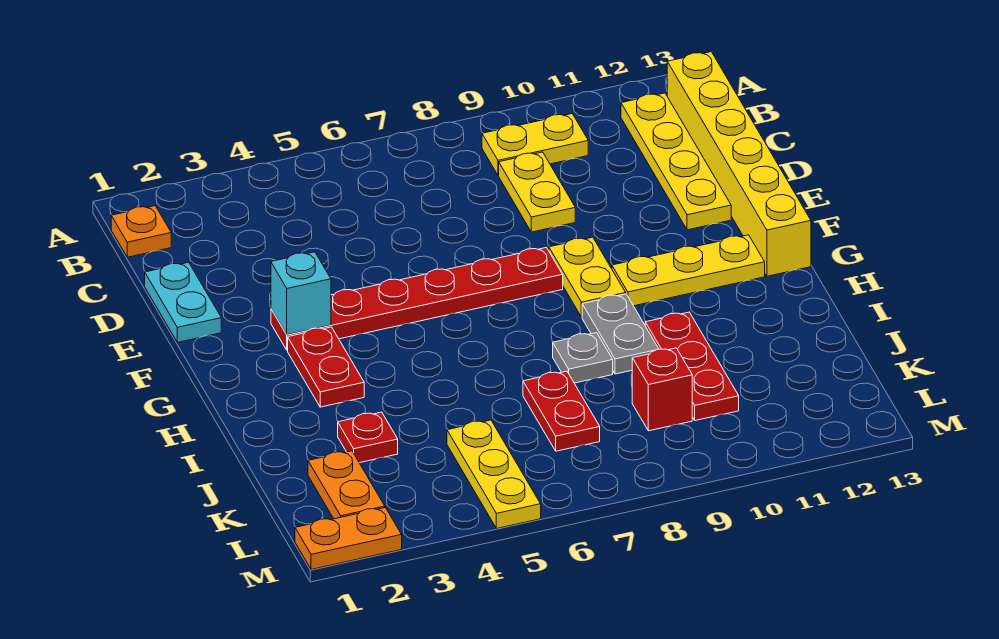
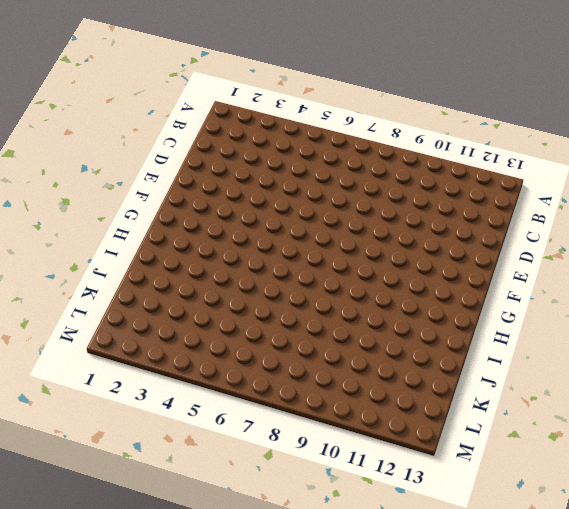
none -> orange plate B1 level 1
none -> yellow plate B9:B10 level 1
none -> yellow plate B12:E12 level 1

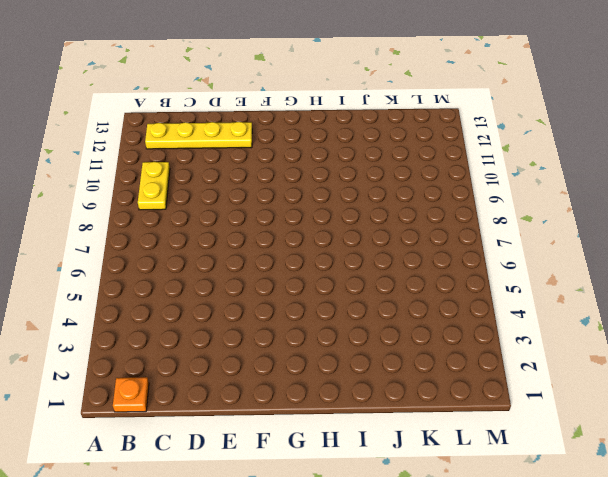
none -> yellow brick B13:G13 level 1
none -> yellow plate C9:D9 level 1
none -> cyan plate D1:E1 level 1

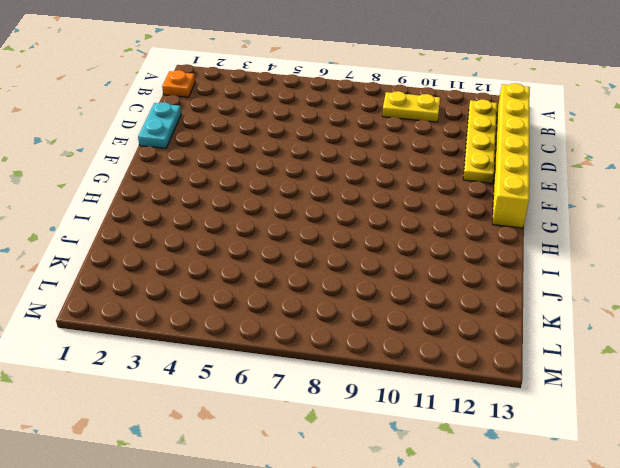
none -> yellow plate C9:D9 level 1
none -> red plate F3:F8 level 1
none -> yellow plate F9:G9 level 1

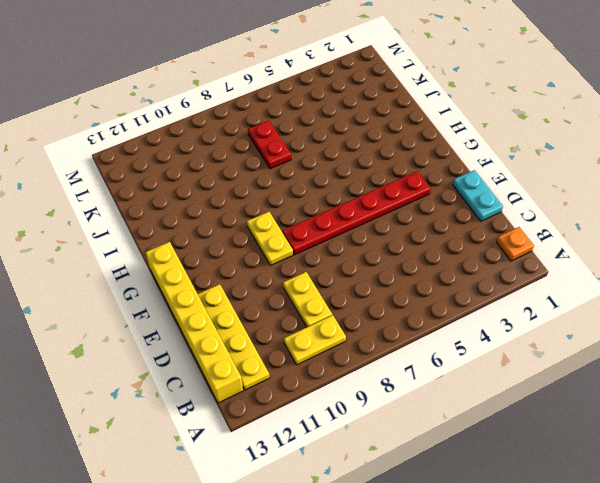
none -> red plate G3:H3 level 1
none -> yellow plate G10:G12 level 1
none -> grey plate H9:I9 level 1

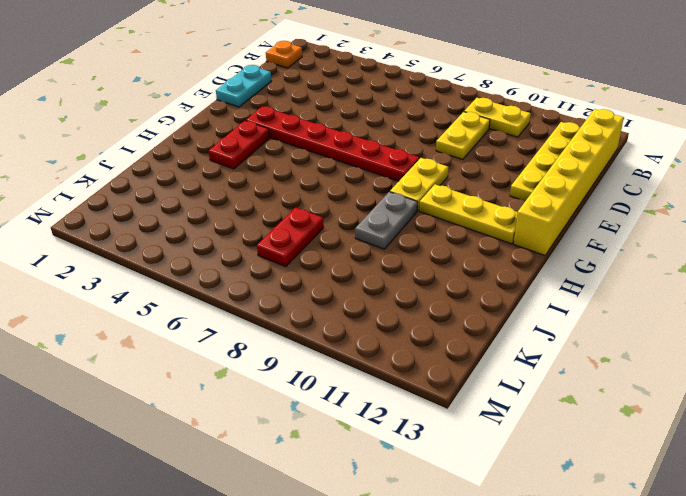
none -> grey plate I8 level 1
none -> red plate I10:K10 level 1
none -> red plate J3 level 1

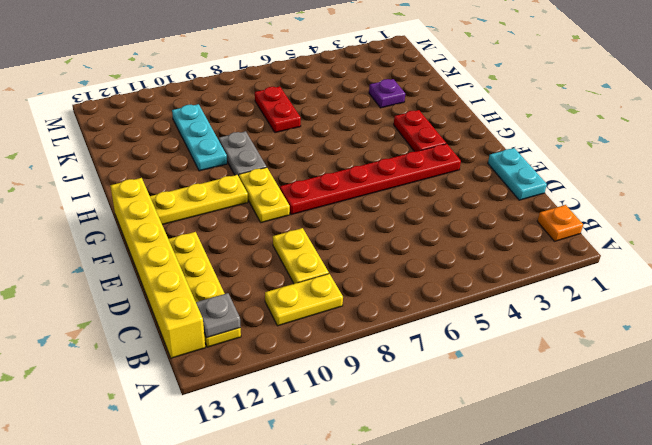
grey plate B12 level 2 -> grey plate I8 level 1
cyan plate I10:K10 level 1 -> red plate I10:K10 level 1
purple plate J3 level 1 -> red plate J3 level 1
none -> orange plate K2:L2 level 1
none -> yellow plate K5:M5 level 1
none -> red brick K9 level 1

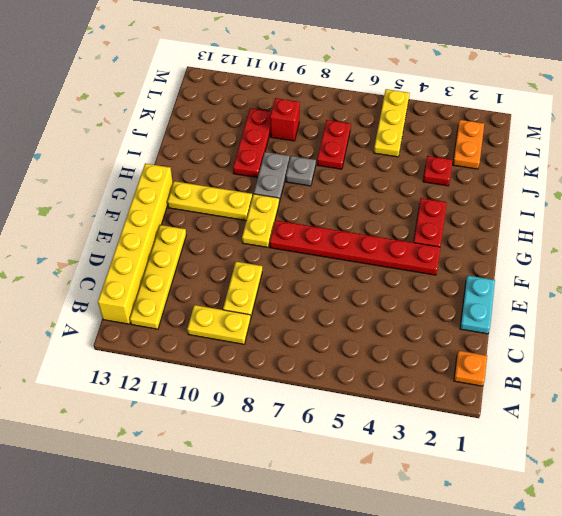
none -> orange plate M1:M2 level 1
none -> cyan brick F3 level 2

